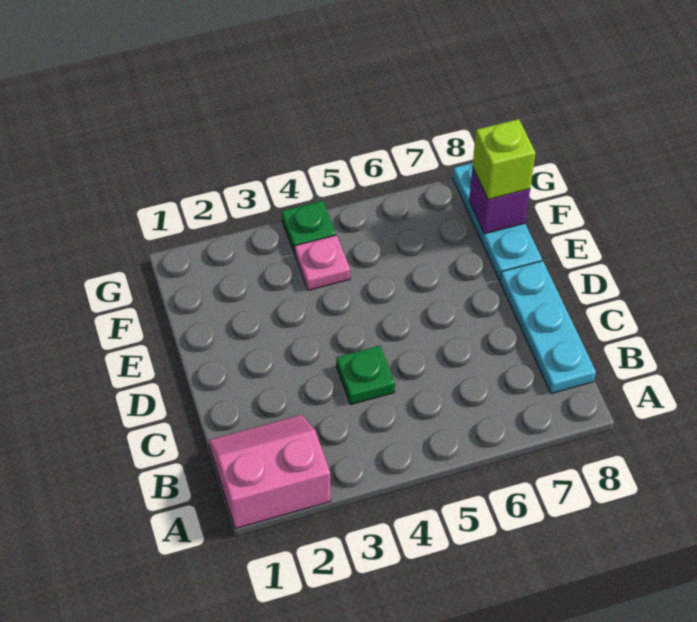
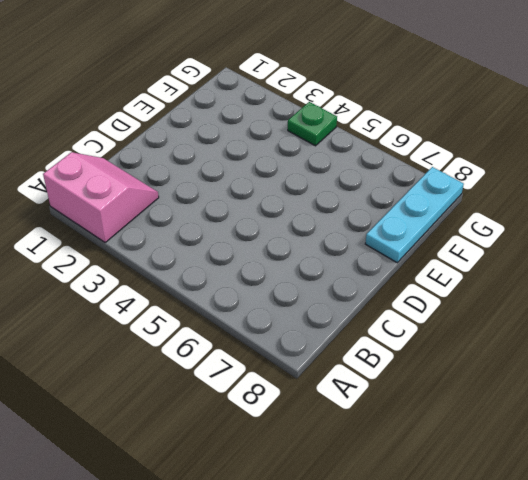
none -> cyan plate B8:D8 level 1
none -> green plate C4 level 1

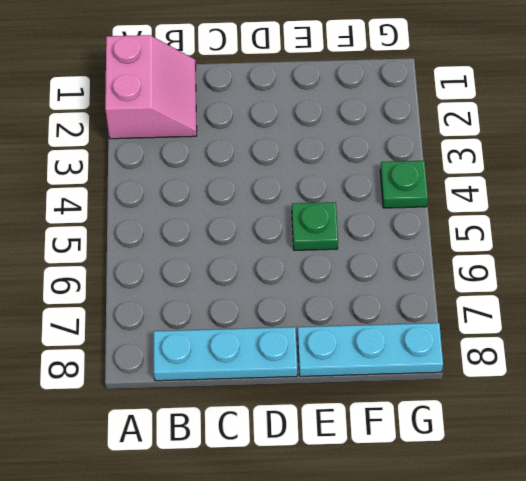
green plate E5 level 1 -> green plate C4 level 1
none -> pink plate F4 level 1
none -> purple brick F8 level 2

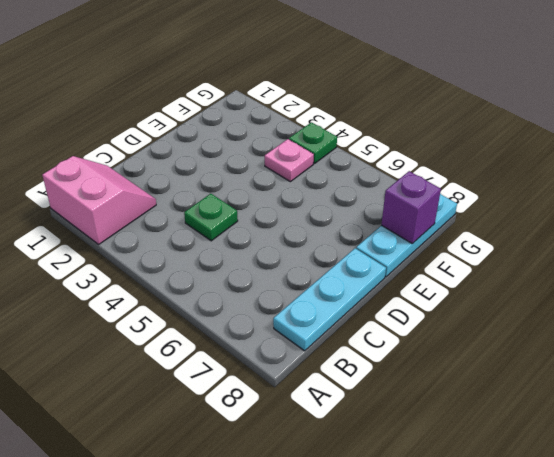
none -> lime brick F8 level 3

